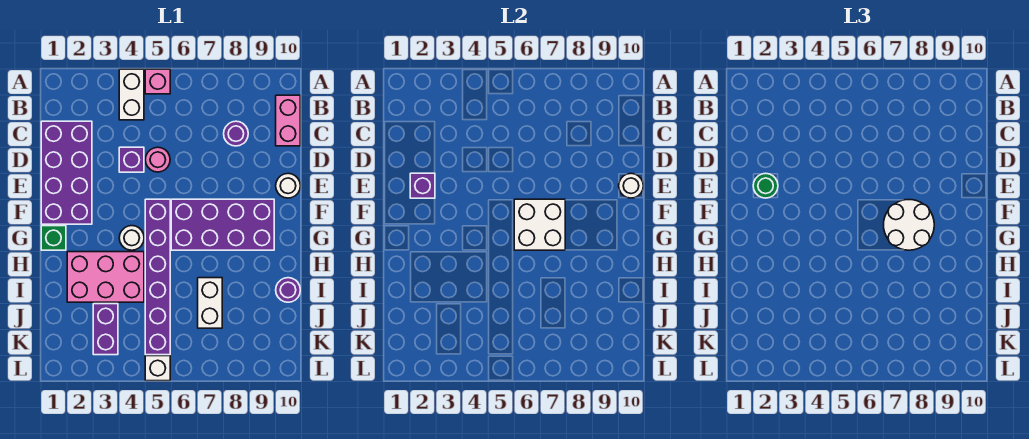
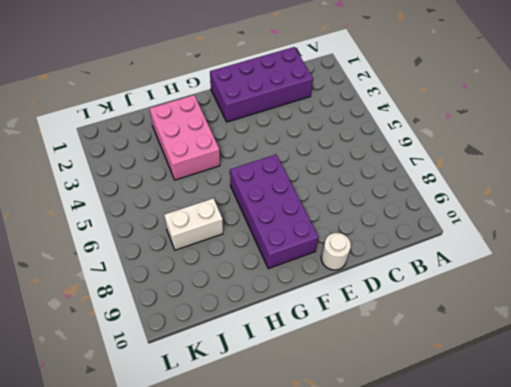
none -> white brick A4:B4 level 1
none -> pink brick A5 level 1
none -> pink brick B10:C10 level 1

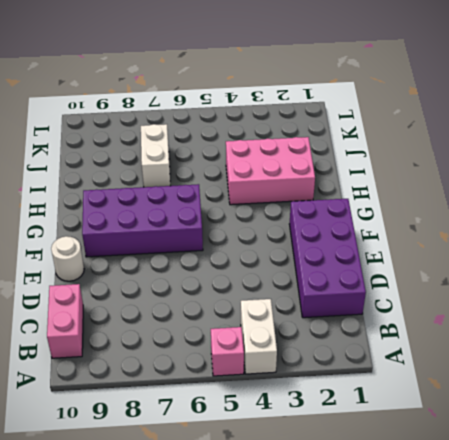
none -> purple round brick C8 level 1
none -> purple brick D4 level 1
none -> pink round brick D5 level 1

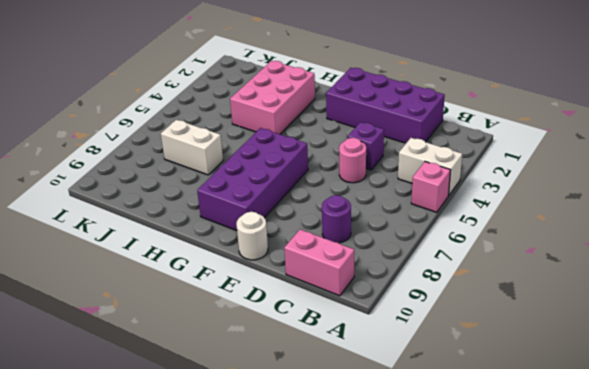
none -> purple brick F5:K5 level 1
none -> green brick G1 level 1
none -> white round brick G4 level 1

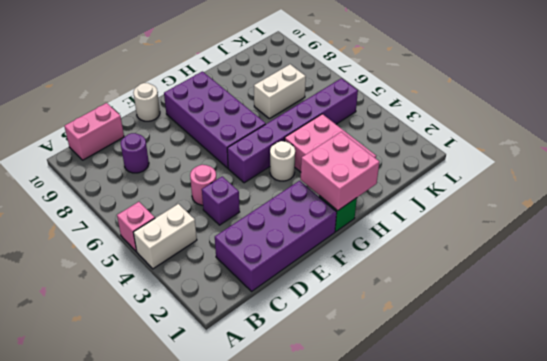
pink brick G1:H2 level 2 -> none
none -> purple round brick I10 level 1
none -> purple brick J3:K3 level 1
none -> white brick L5 level 1

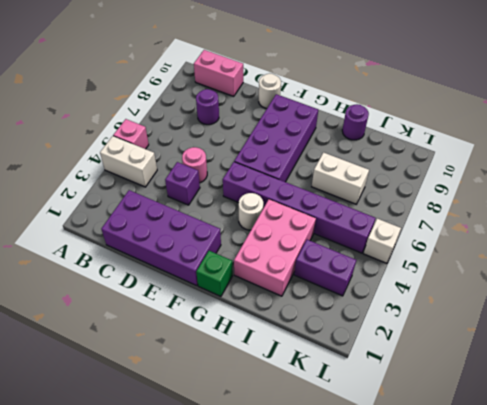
none -> purple brick E2 level 2
none -> white round brick E10 level 2
none -> white brick F6:G7 level 2

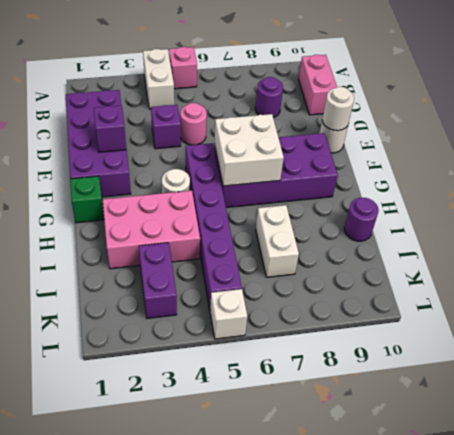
none -> green round brick E2 level 3
none -> white round brick F7:G8 level 3

